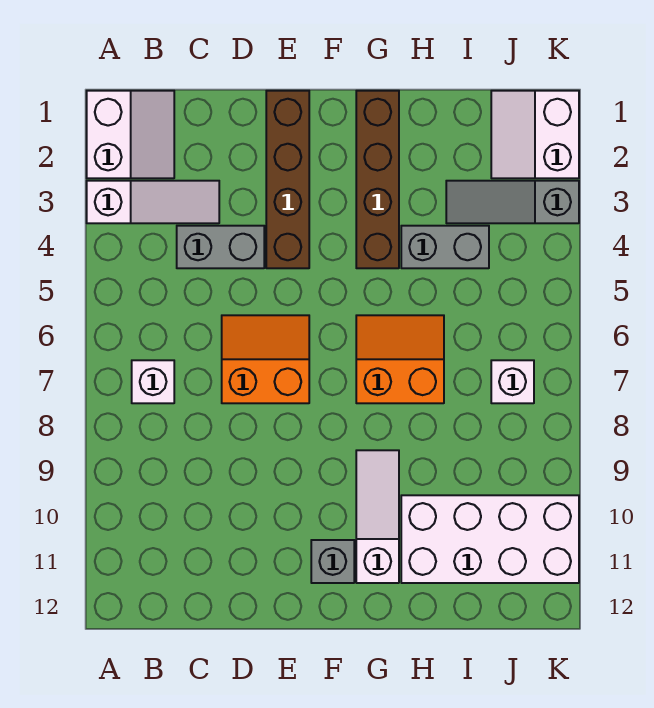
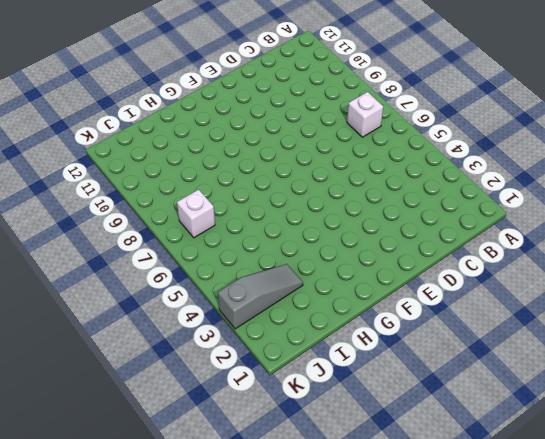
none -> white slope A1:B2 level 1 top A
none -> white slope A3:C3 level 1 top A
none -> grey brick C4:D4 level 1

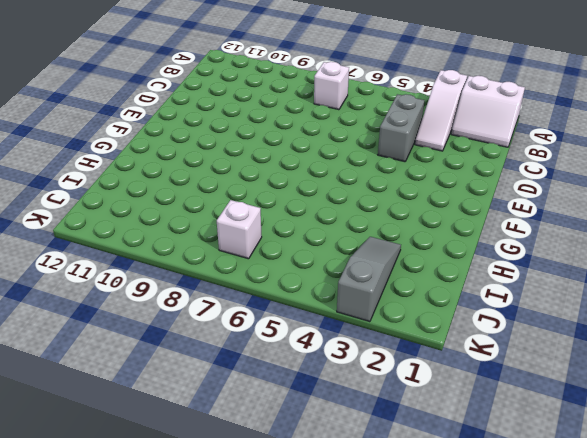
none -> orange slope D6:E7 level 1 top 7
none -> brown brick E1:E4 level 1
none -> grey brick F11 level 1

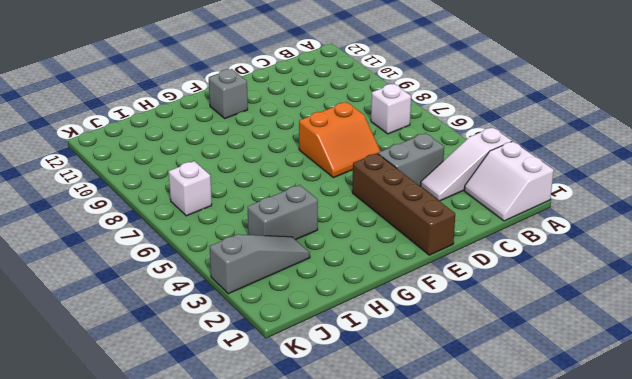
none -> brown brick G1:G4 level 1
none -> orange slope G6:H7 level 1 top 7
none -> white slope G9:G11 level 1 top 11

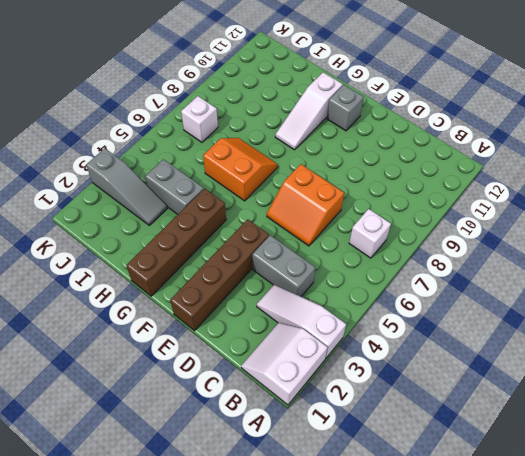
orange slope G6:H7 level 1 top 6 -> orange slope G6:H7 level 1 top 7
none -> white brick H10:K11 level 1
none -> white slope J1:K2 level 1 top K

